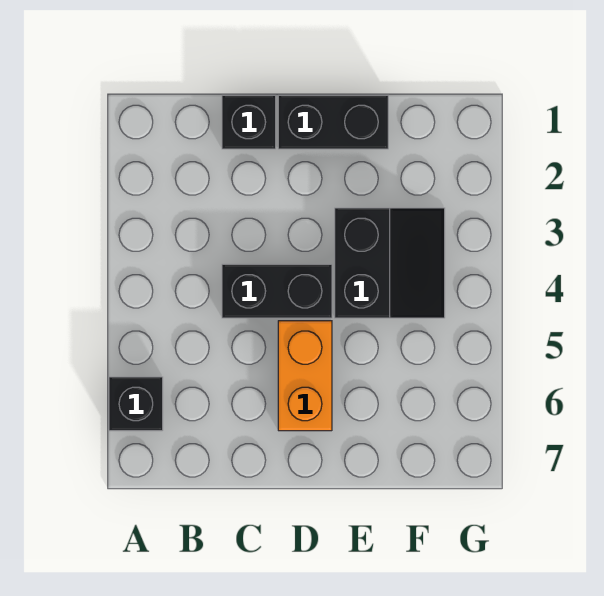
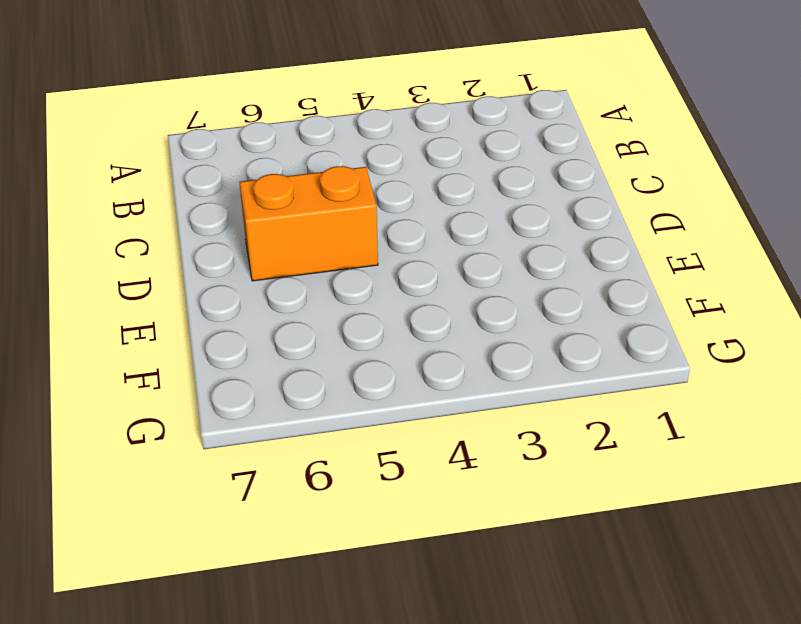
none -> black brick A6 level 1
none -> black brick C1 level 1

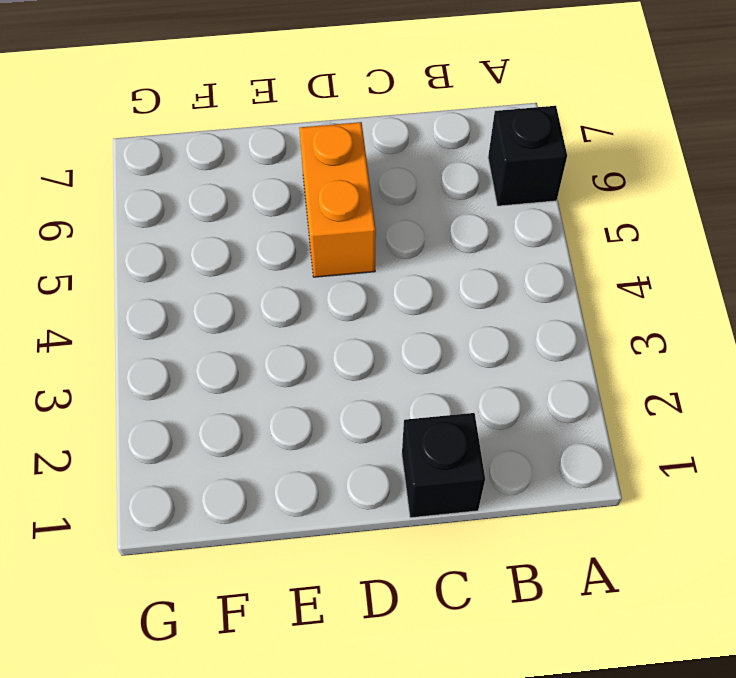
none -> black brick C4:D4 level 1
none -> black brick D1:E1 level 1

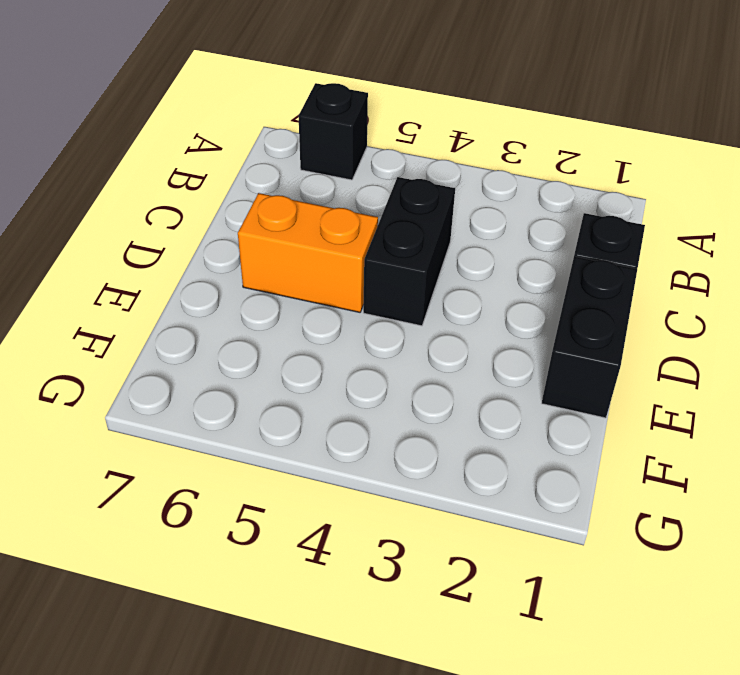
none -> black slope E3:F4 level 1 top E

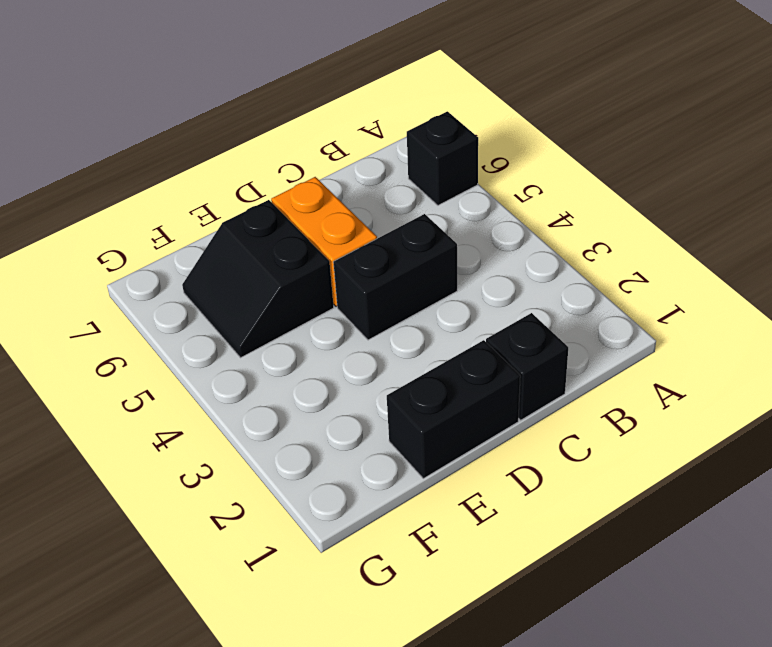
black slope E5:F6 level 1 top E -> black slope E3:F4 level 1 top E

